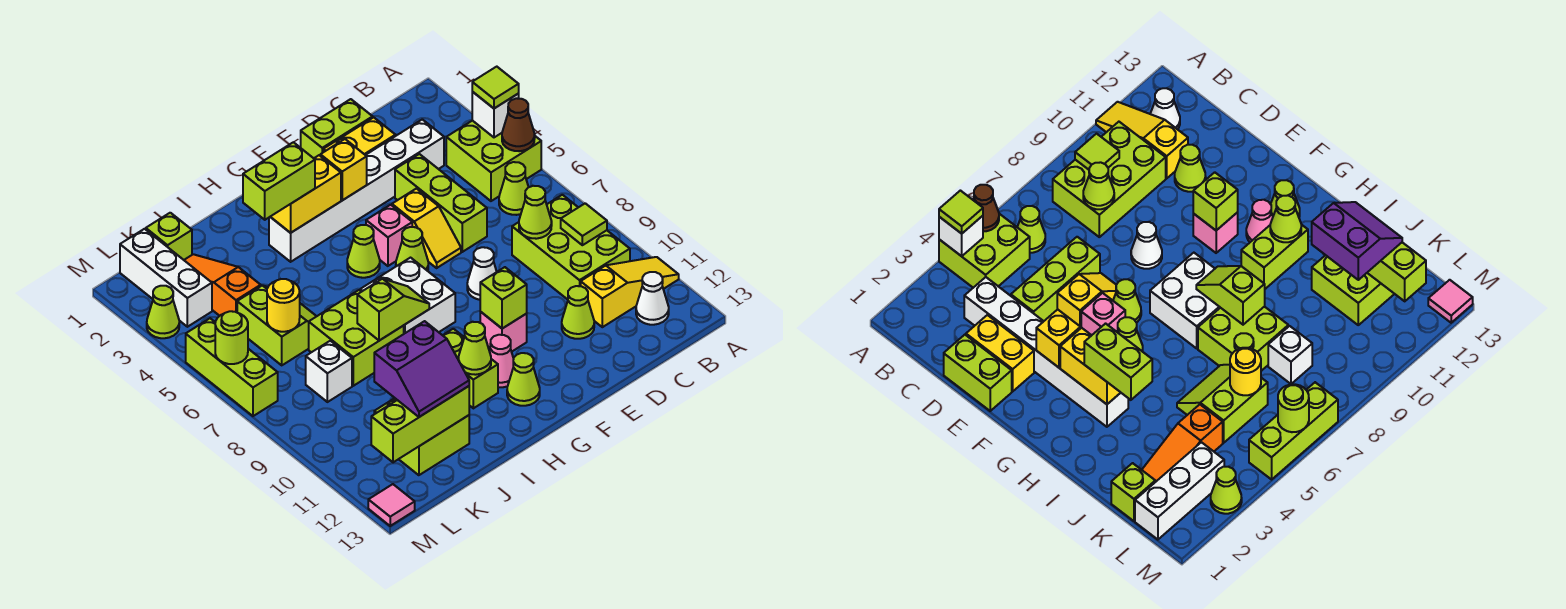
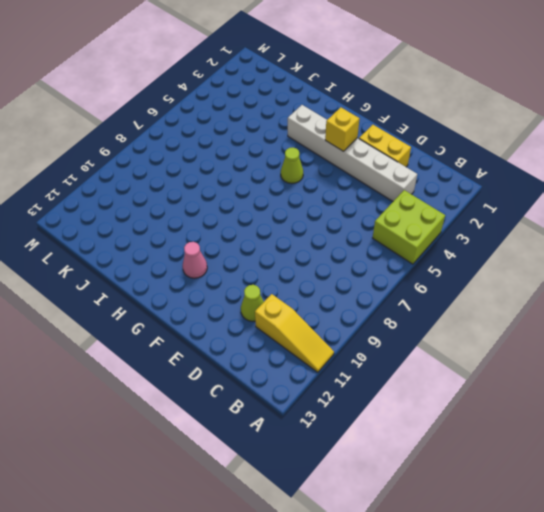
none -> lime cone B6 level 1
none -> lime brick B8:C10 level 1
none -> white cone B12 level 1
none -> lime brick D1:E1 level 1

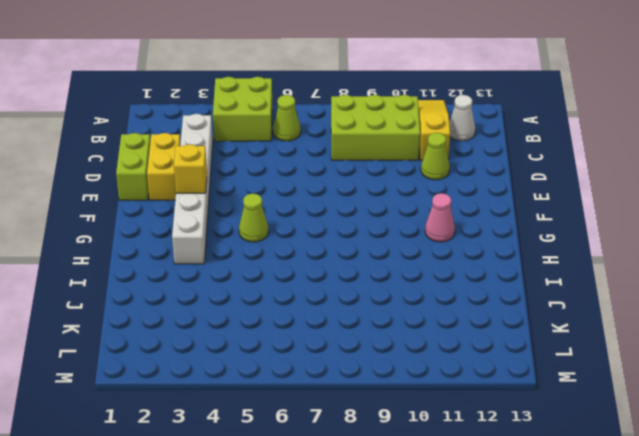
none -> lime brick D4:D6 level 1
none -> yellow slope E5:E6 level 1 top 5
none -> white cone E8 level 1
none -> pink brick F5 level 1

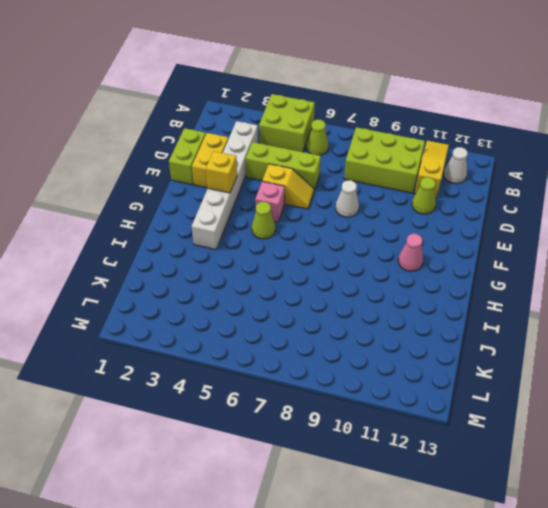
none -> lime cone F6 level 1
none -> pink brick F10 level 1
none -> white brick G7:H8 level 1
none -> lime cone G12 level 1

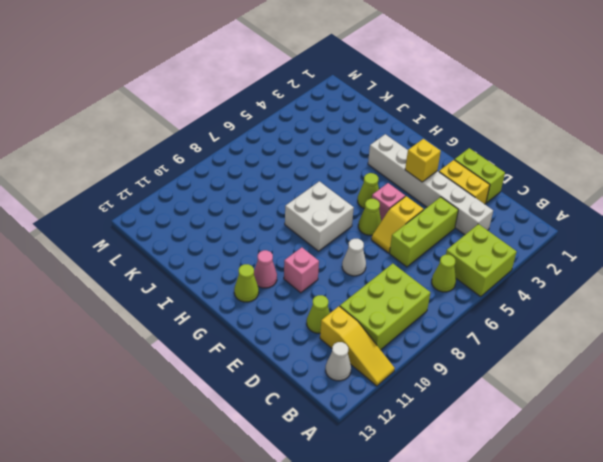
none -> lime brick H10:H11 level 1
none -> lime brick I7:J8 level 1
none -> lime slope J5:K6 level 1 top K
none -> lime brick J11:K12 level 1

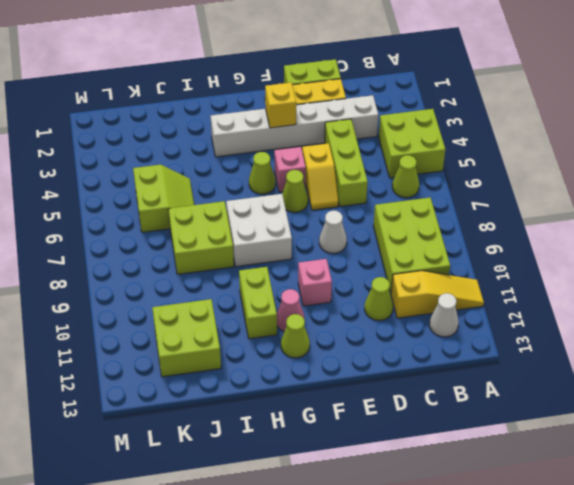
none -> lime brick K1 level 1
none -> orange slope K2:K4 level 1 top 4
none -> white brick K8 level 1
none -> white brick L1:L3 level 1

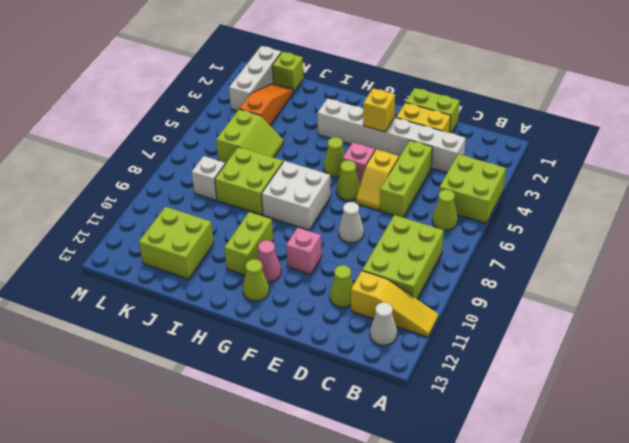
none -> lime cone M3 level 1
none -> lime brick M5:M7 level 1
none -> pink tile M13 level 1
none -> white brick A4 level 2

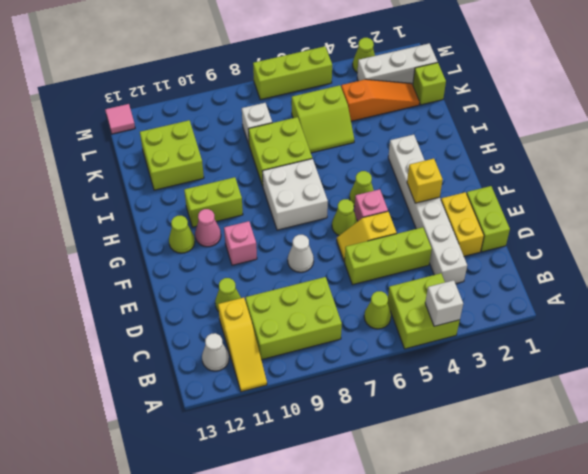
none -> brown cone A5 level 2
none -> lime tile B9 level 2
none -> lime cone C8 level 2
none -> lime brick F10 level 2

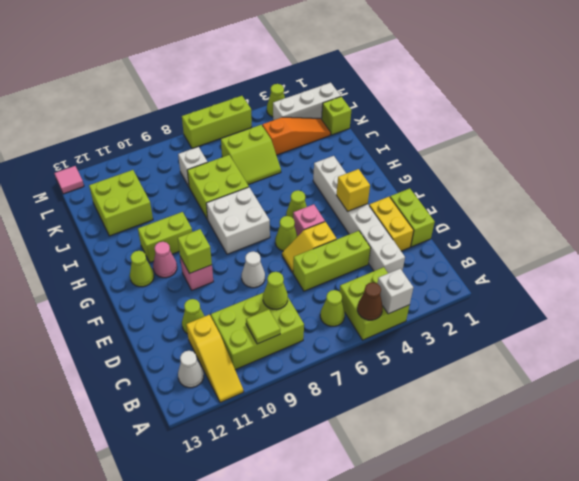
none -> yellow brick G3:H3 level 2
none -> lime slope H8:I8 level 2 top I
none -> lime cone H11 level 2
none -> lime brick J12:L12 level 2

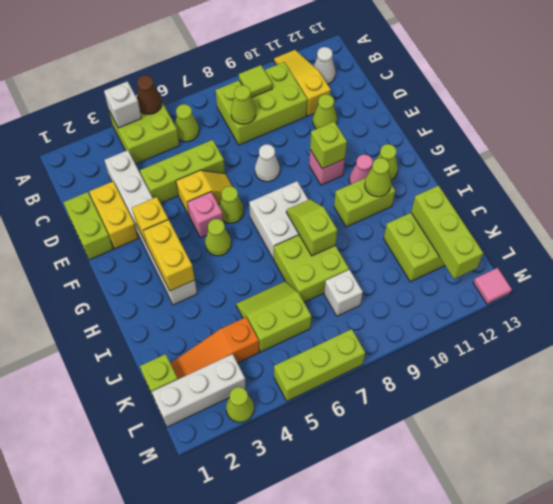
none -> yellow round brick K6 level 2
none -> lime round brick M6 level 2
none -> lime tile A4 level 3
none -> lime brick H3:I3 level 3

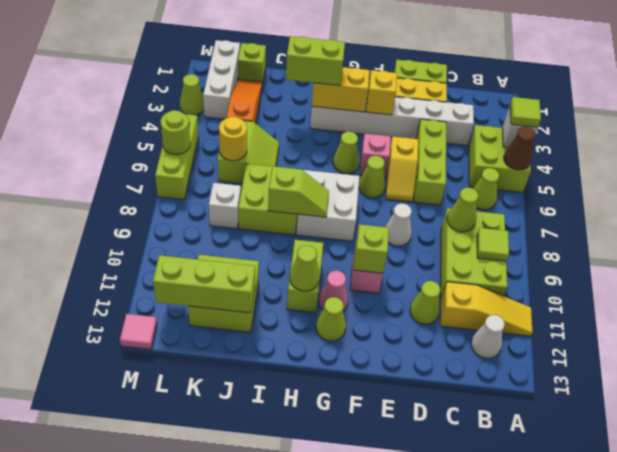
none -> purple slope J11:K12 level 3 top 11

